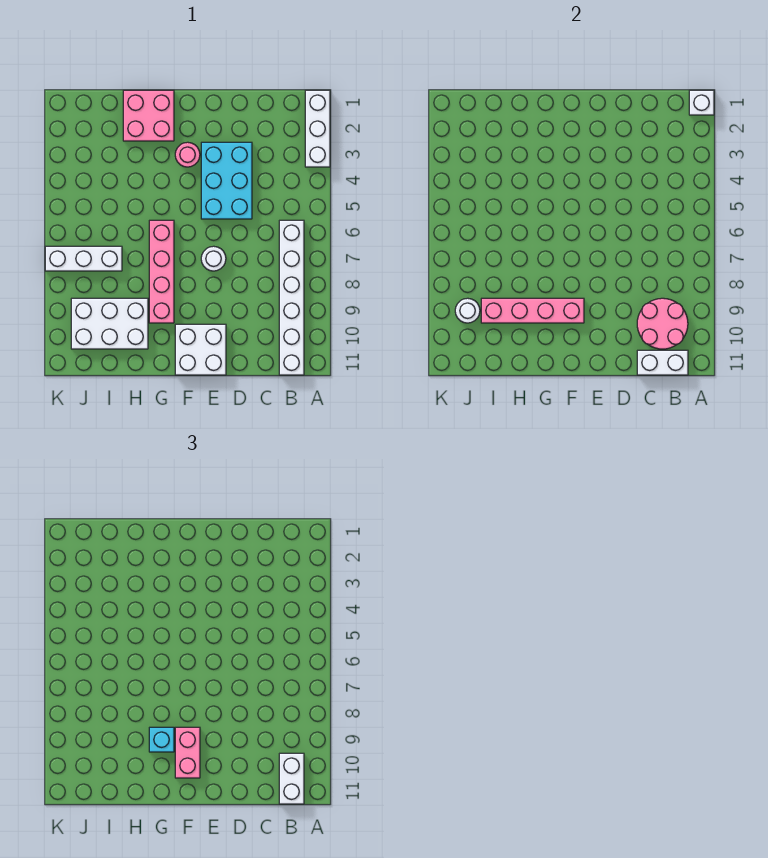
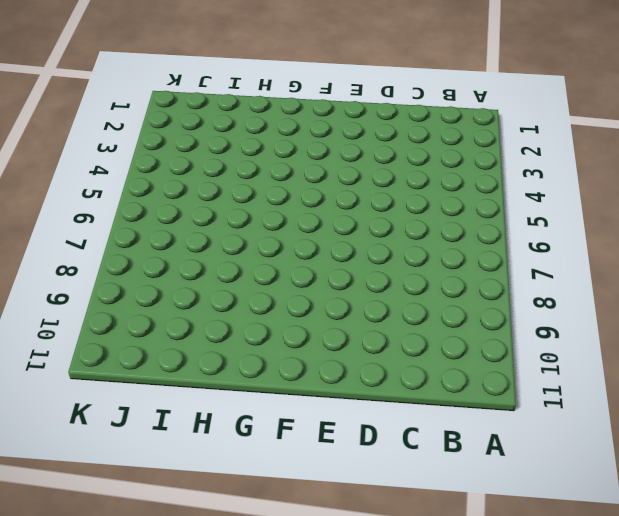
none -> white brick A1:A3 level 1
none -> white brick B6:B11 level 1
none -> cyan brick D3:E5 level 1

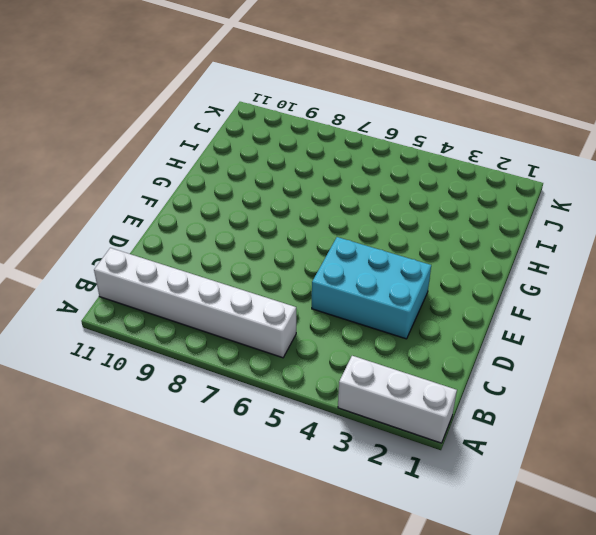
none -> white round brick E7 level 1
none -> white brick E10:F11 level 1
none -> pink round brick F3 level 1

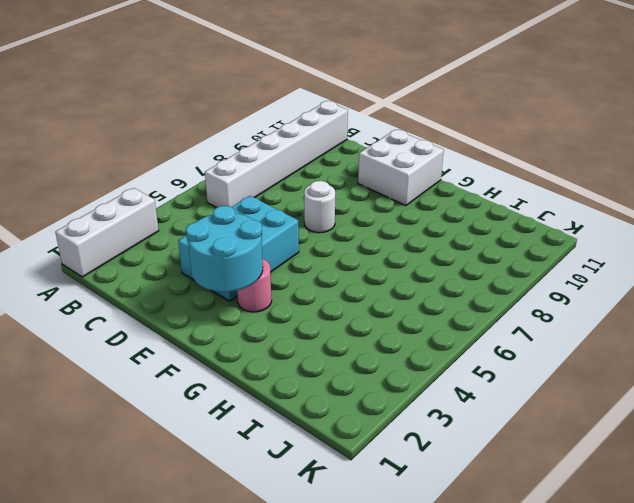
cyan round brick E2:F3 level 2 -> none
none -> pink brick G1:H2 level 1
none -> pink brick G6:G9 level 1
none -> white brick H9:J10 level 1

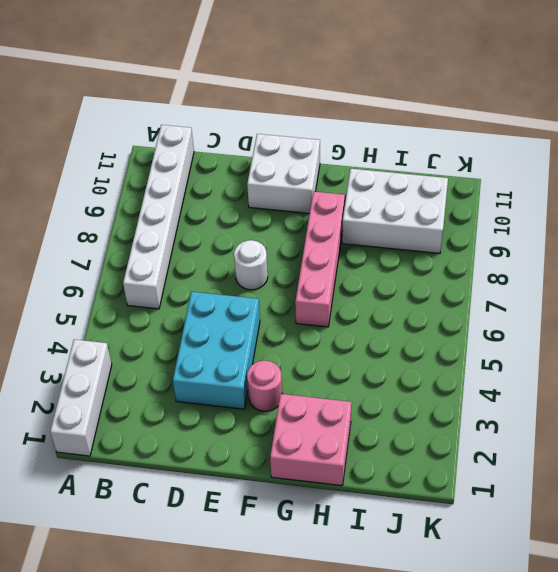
none -> white brick I7:K7 level 1
none -> white brick A1 level 2
none -> pink round brick B9:C10 level 2

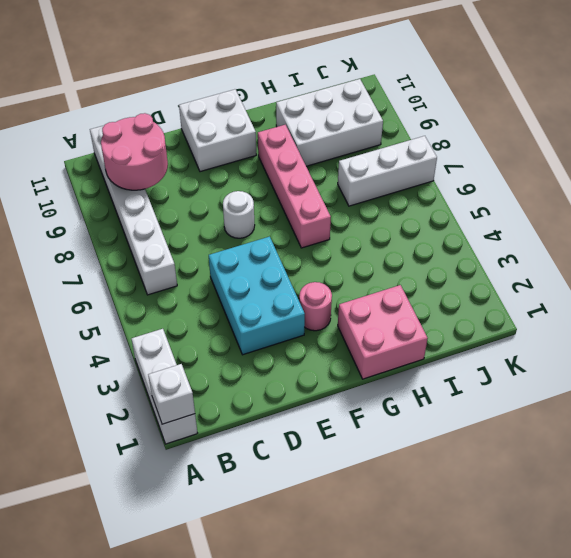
none -> white brick B11:C11 level 2
none -> pink brick F9:I9 level 2
none -> white round brick J9 level 2

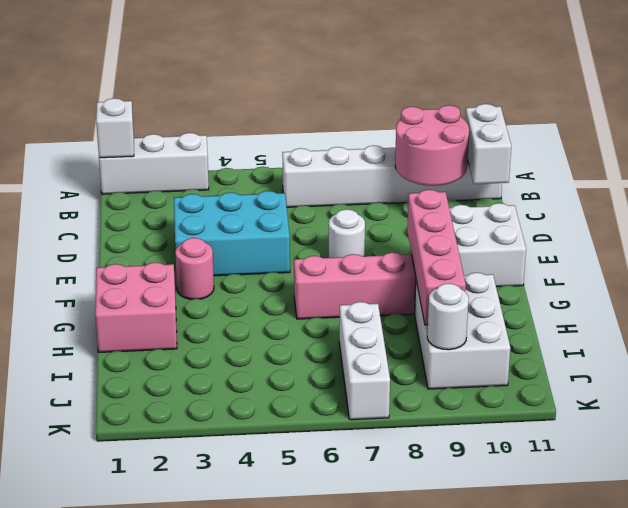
none -> white brick B10:B11 level 3
none -> pink brick F9:F10 level 3
none -> cyan brick G9 level 3

